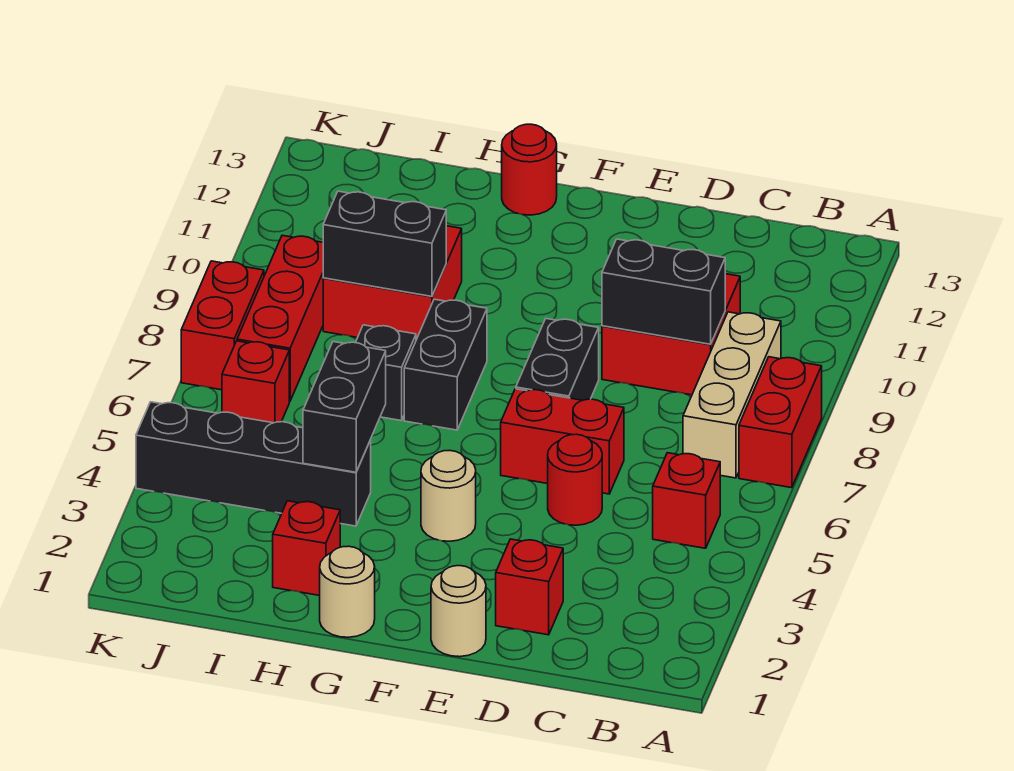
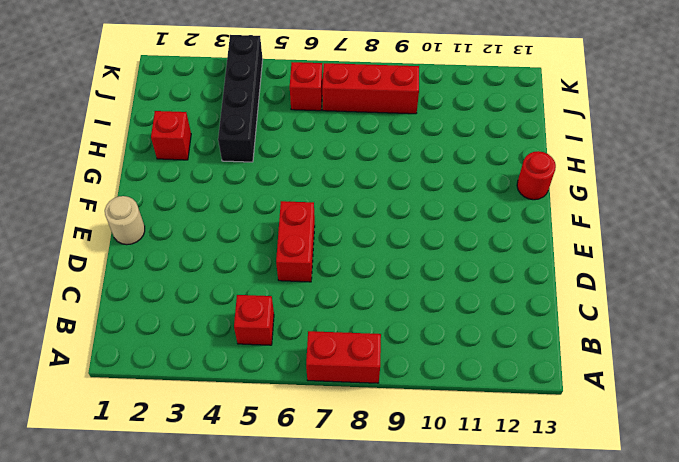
none -> tan brick B7:B9 level 1
none -> red brick C9:D10 level 1
none -> red brick D2 level 1

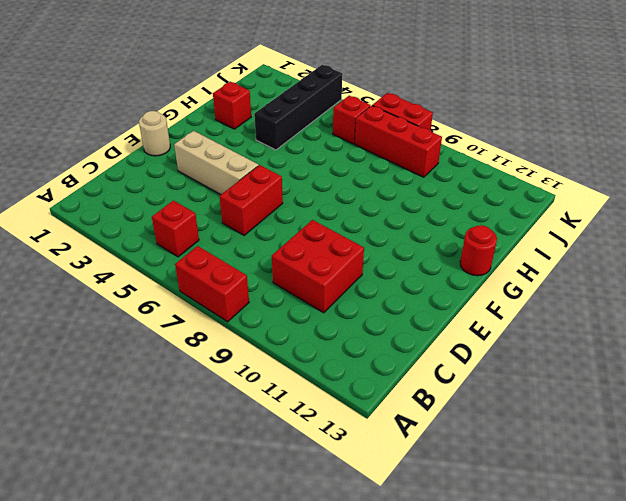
tan brick E3:E5 level 1 -> tan brick B7:B9 level 1
none -> red brick D2 level 1
none -> red round brick D5 level 1
none -> black brick E7:E8 level 1

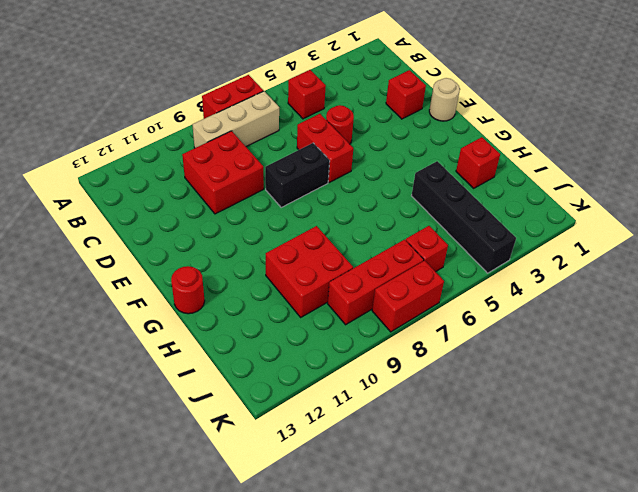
none -> tan round brick F4 level 1
none -> tan round brick G1 level 1
none -> black brick G7:G8 level 1

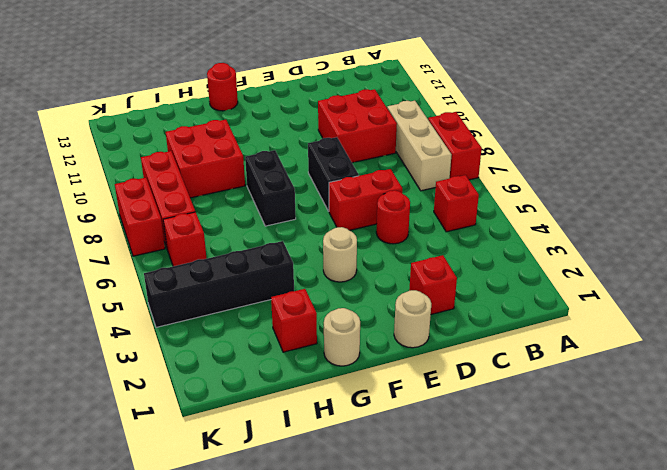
none -> black brick H7 level 1
none -> black brick C9:D9 level 2
none -> black brick H4:H5 level 2

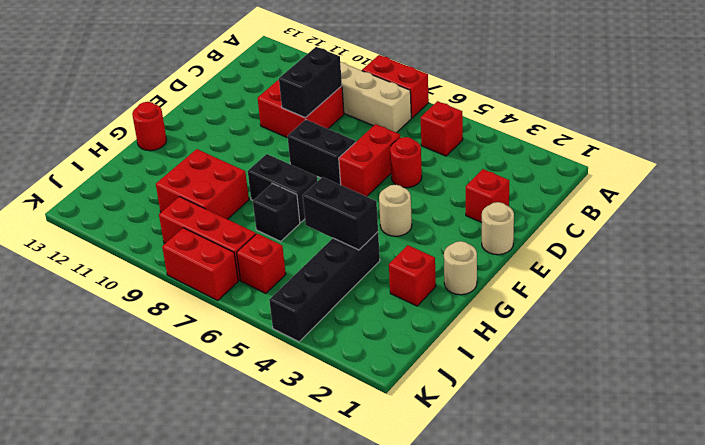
none -> black brick H9:I9 level 2

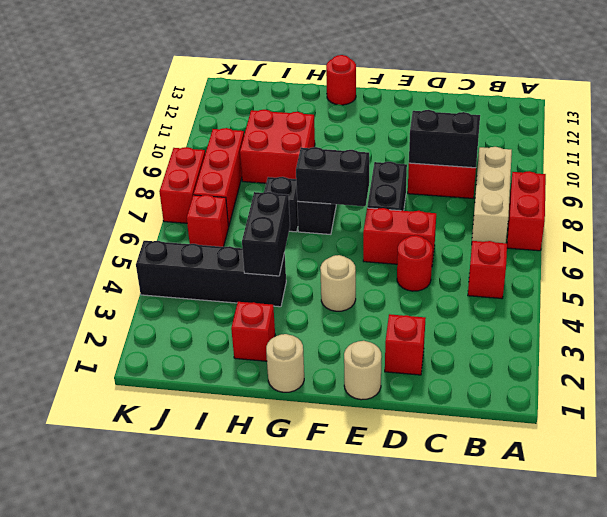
black brick F7:G7 level 2 -> black brick H9:I9 level 2

